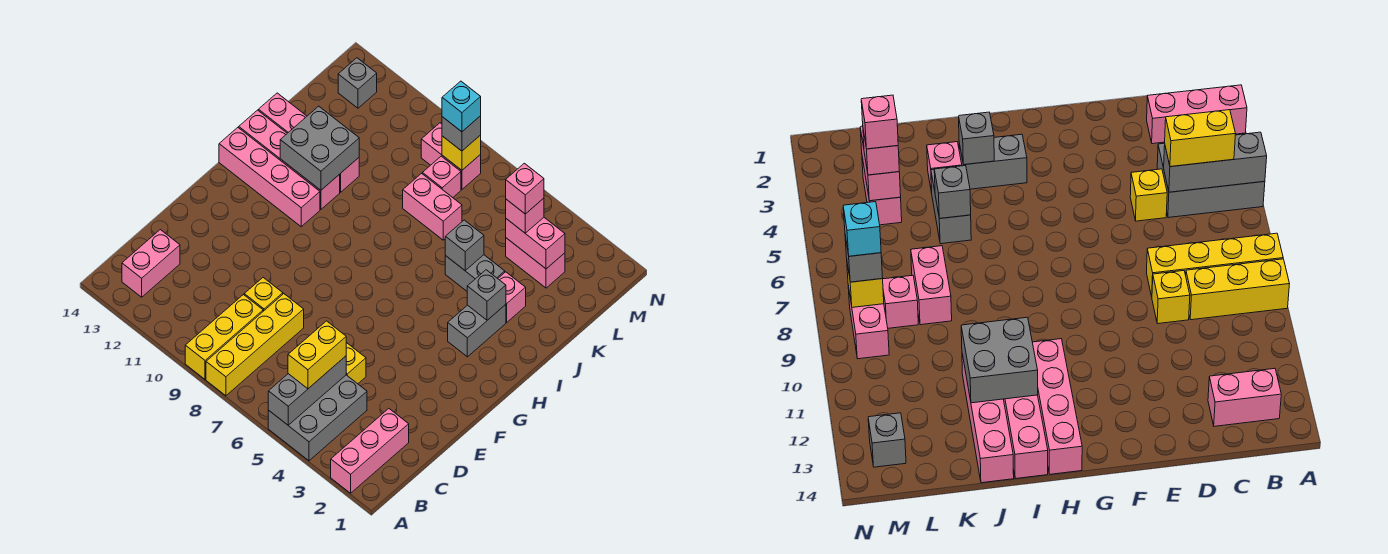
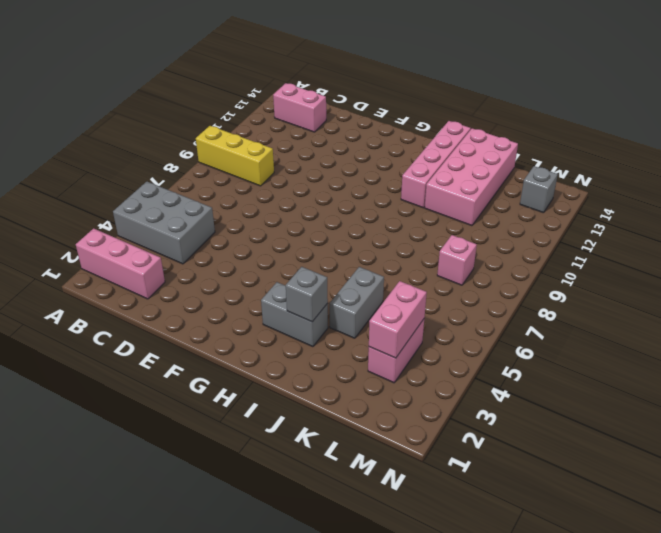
pink brick J11:K14 level 1 -> pink brick J11:J14 level 1
none -> yellow brick A8:D8 level 1
none -> yellow brick D5 level 1
none -> yellow brick D9 level 1

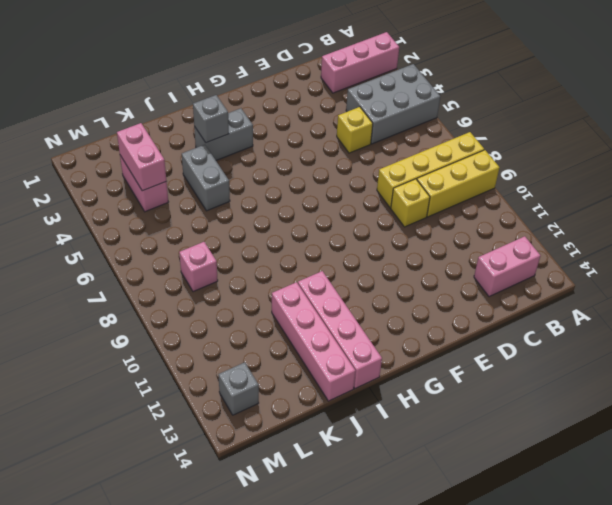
none -> pink brick H11:H14 level 1
none -> pink brick J3 level 1
none -> pink brick K7:K8 level 1

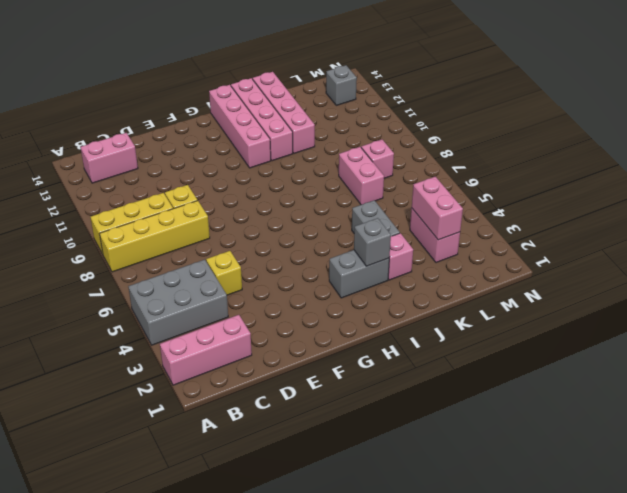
none -> pink brick M8:M9 level 1
none -> grey brick A5:C5 level 2
none -> grey brick I11:J12 level 2

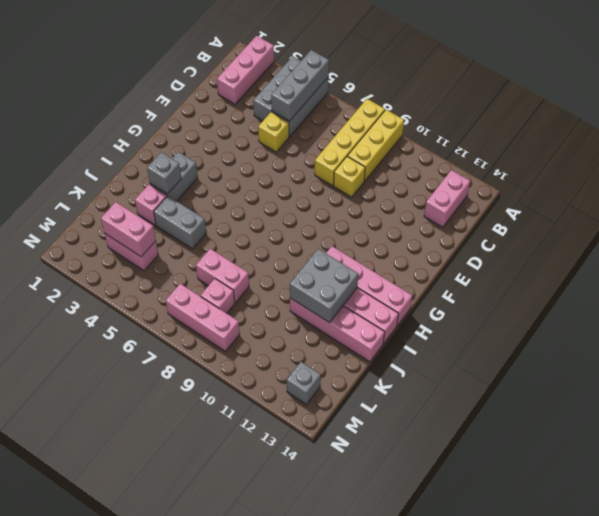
pink brick M7:M9 level 1 -> pink brick M8:M9 level 1
none -> grey brick J5 level 2
none -> yellow brick M8 level 2
none -> yellow brick B5:C5 level 3

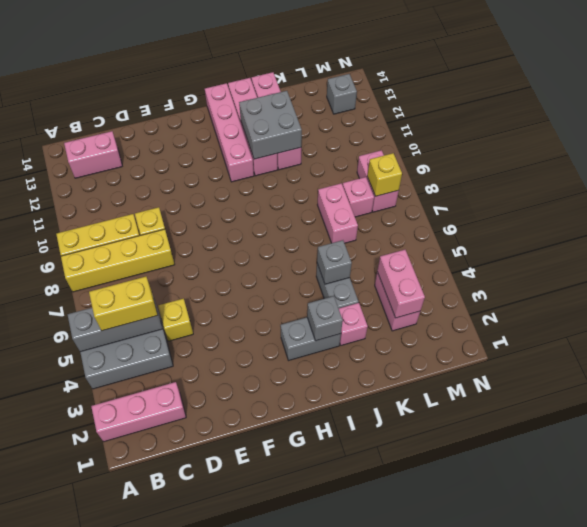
none -> pink brick L4 level 3
none -> grey brick M8 level 3
none -> pink brick L4 level 4

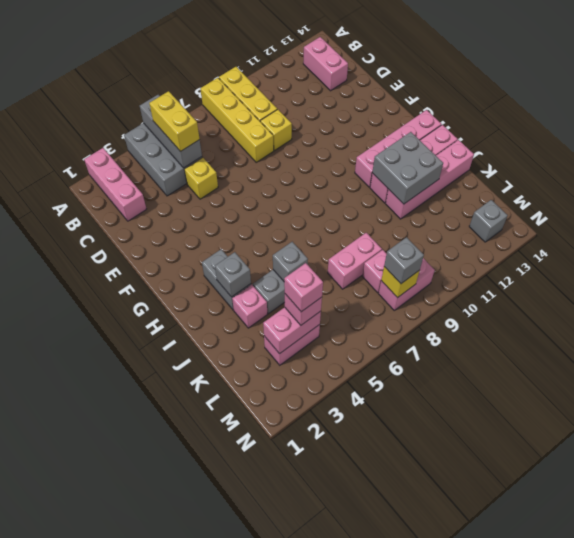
none -> cyan brick M8 level 4

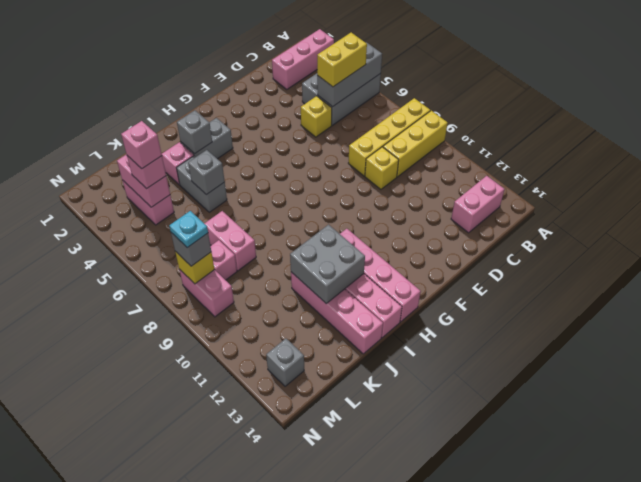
cyan plate M8 level 4 -> cyan brick M8 level 4

